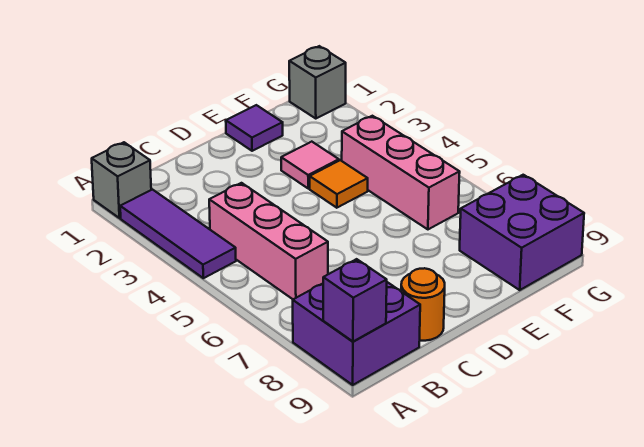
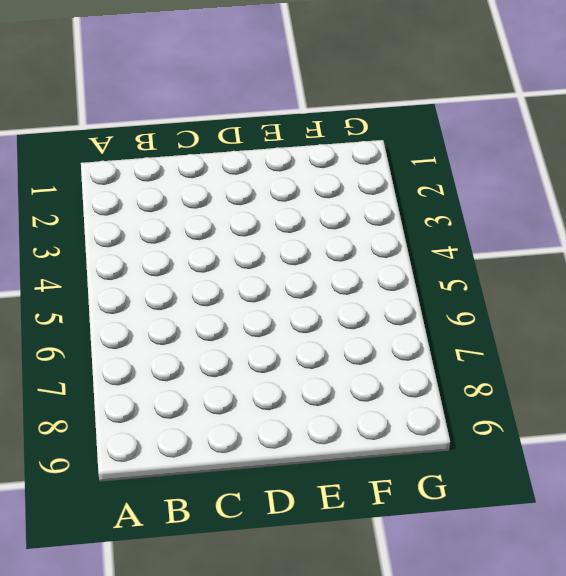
none -> grey brick A1 level 1
none -> purple tile A2:A4 level 1
none -> purple brick A8:B9 level 1

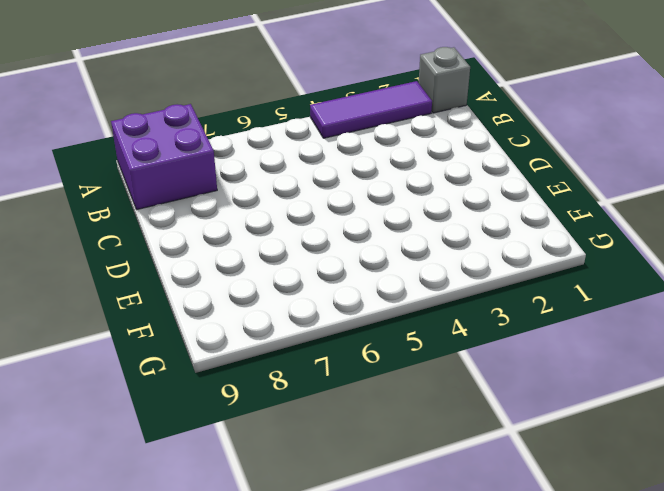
none -> pink brick B4:B6 level 1
none -> orange round brick C9 level 1
none -> purple tile E1 level 1

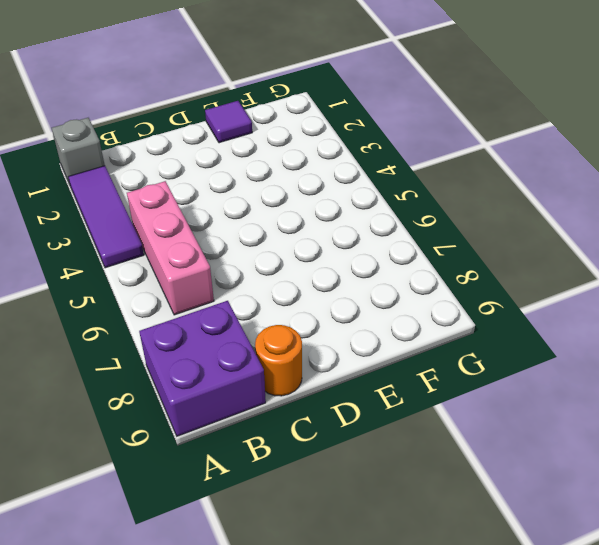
none -> pink tile E3 level 1
none -> orange tile E4 level 1
none -> pink brick F4:F6 level 1

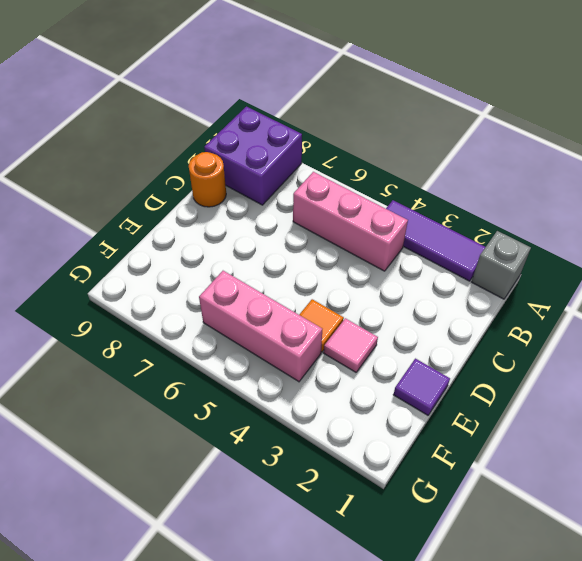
none -> purple brick F8:G9 level 1
none -> grey brick G1 level 1
none -> purple brick A9 level 2

